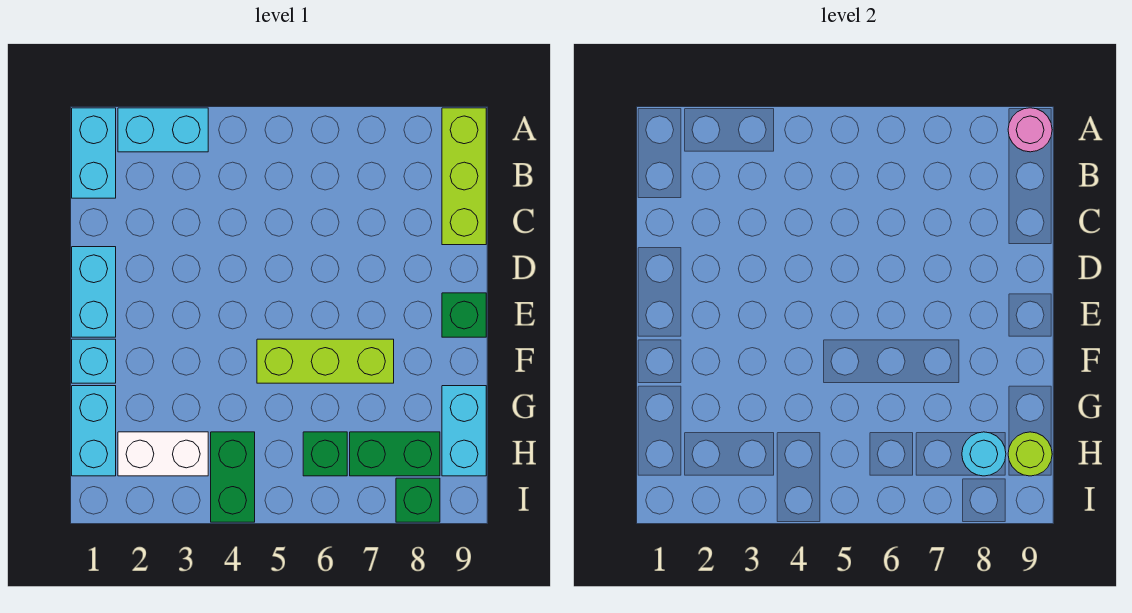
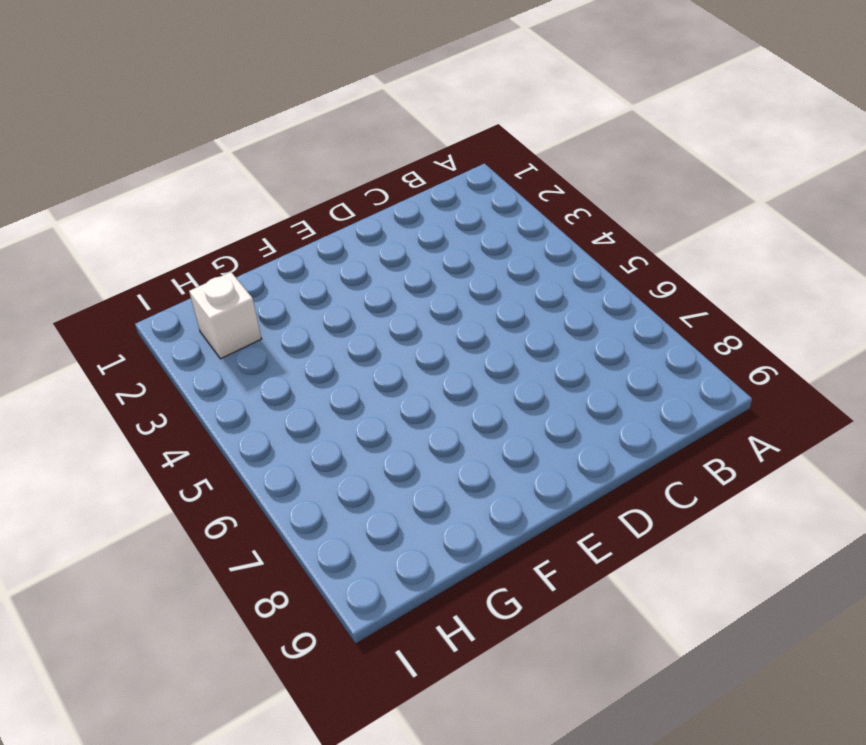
white brick H2 level 1 -> white brick H2:H3 level 1
none -> cyan brick A1:B1 level 1
none -> cyan brick A2:A3 level 1
none -> lime brick A9:C9 level 1

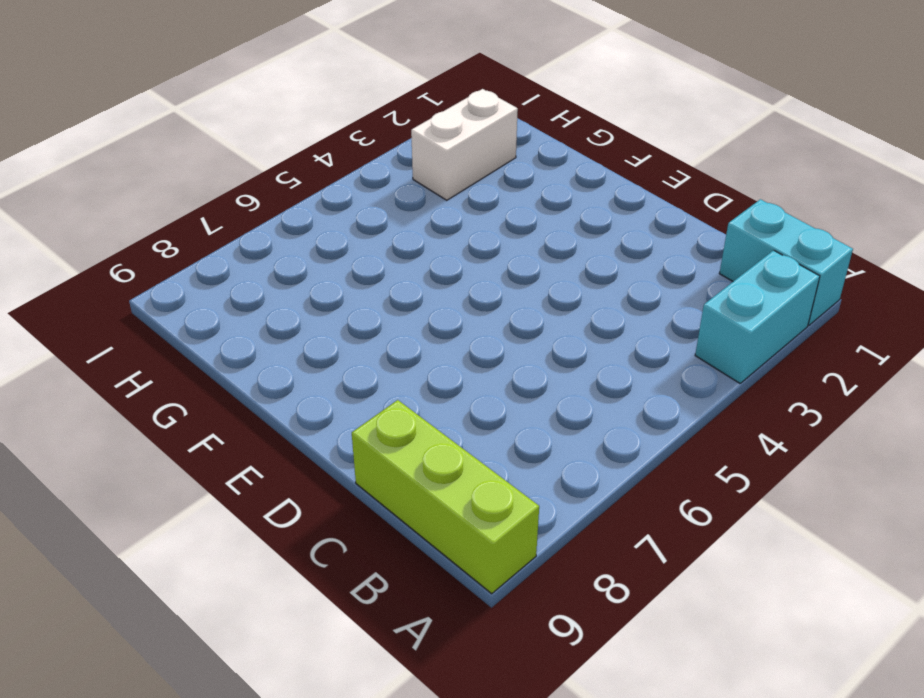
none -> cyan brick D1:E1 level 1
none -> green brick E9 level 1
none -> cyan brick F1 level 1

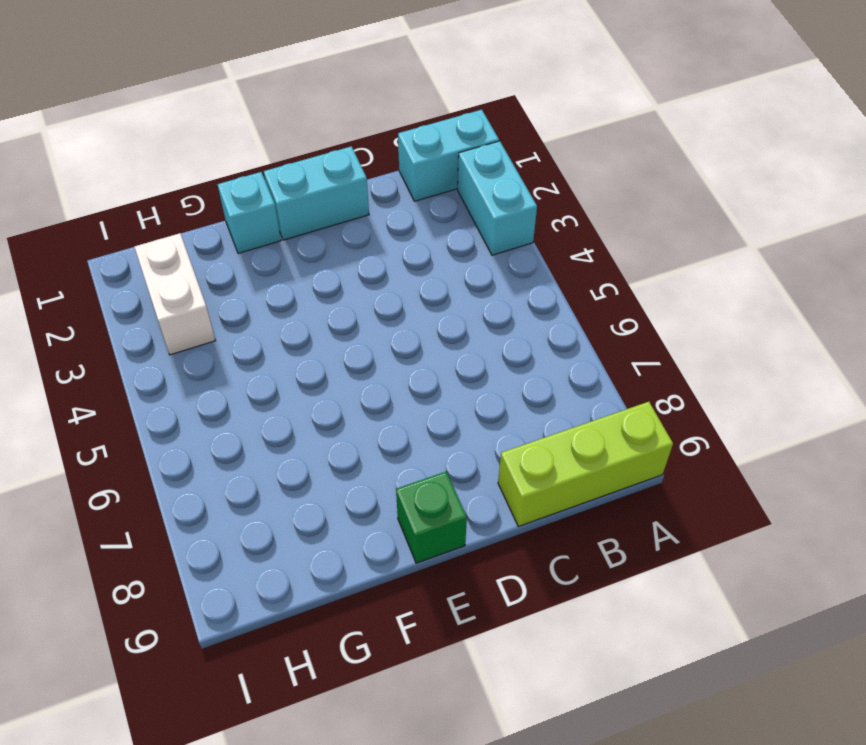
none -> lime brick F5:F7 level 1
none -> cyan brick G1:H1 level 1
none -> cyan brick G9:H9 level 1

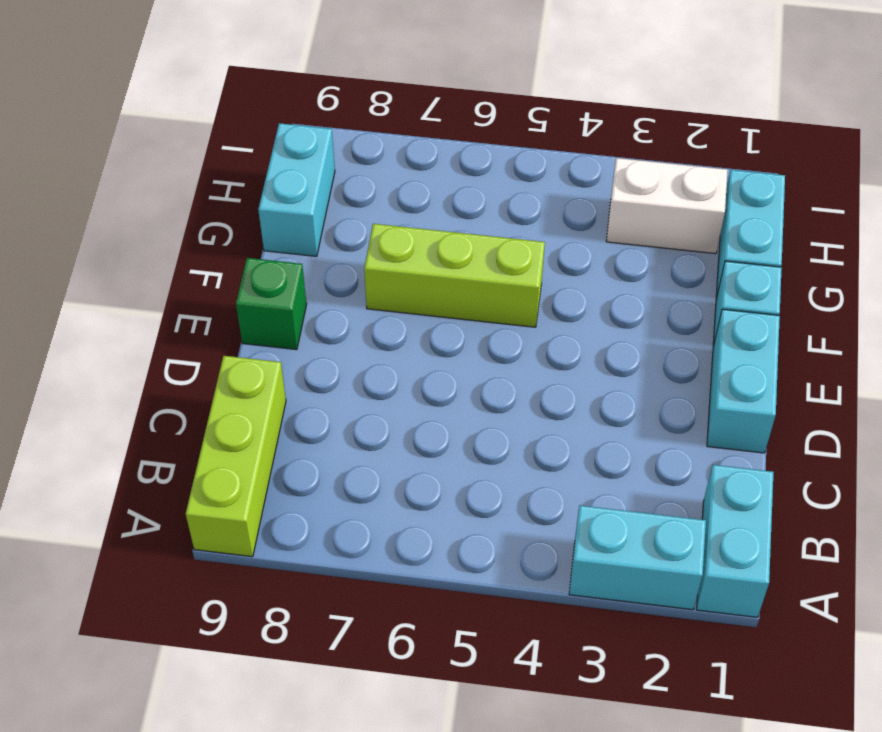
none -> green brick H4:I4 level 1
none -> green brick H6 level 1
none -> green brick H7:H8 level 1

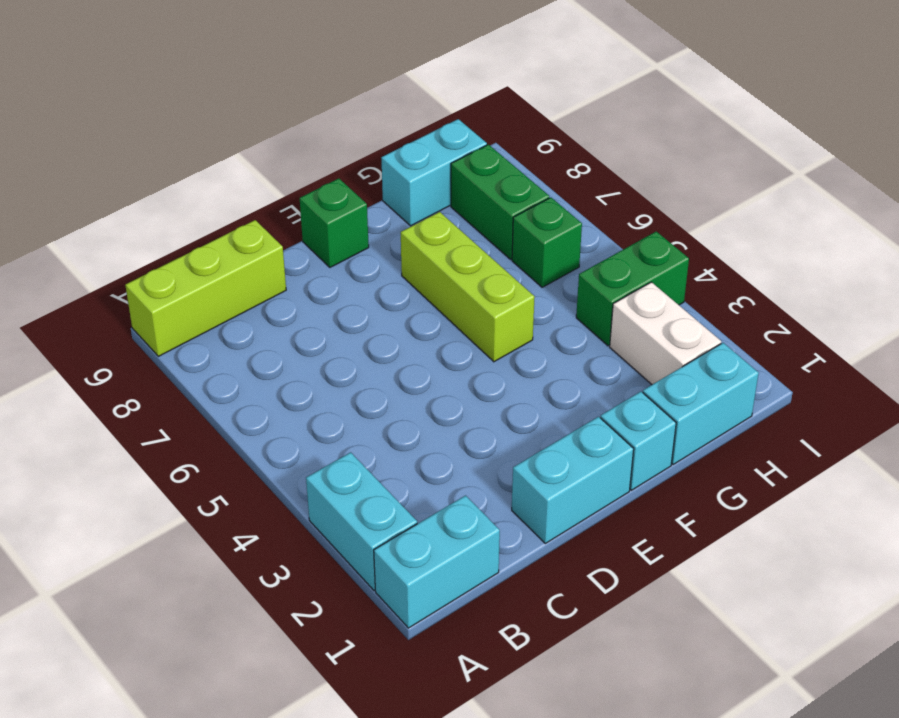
none -> green brick I8 level 1
none -> pink round brick A9 level 2
none -> cyan round brick H8 level 2

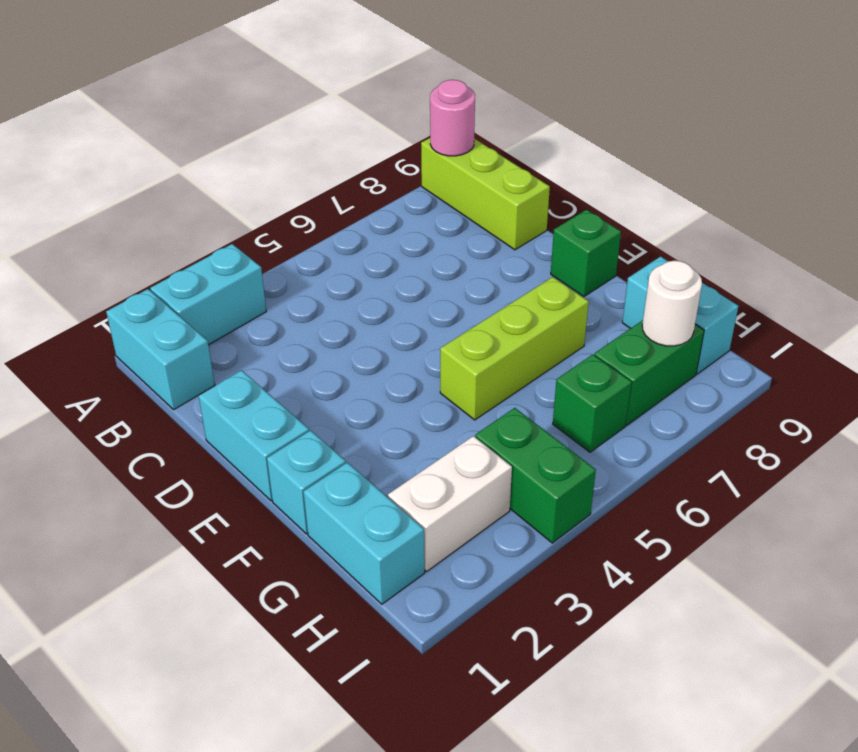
white round brick H8 level 2 -> cyan round brick H8 level 2
none -> green brick I8 level 1
none -> lime round brick H9 level 2

